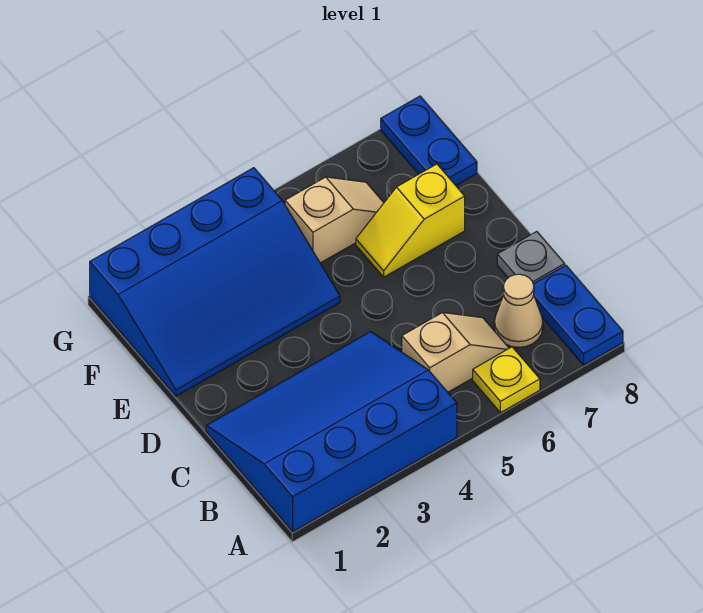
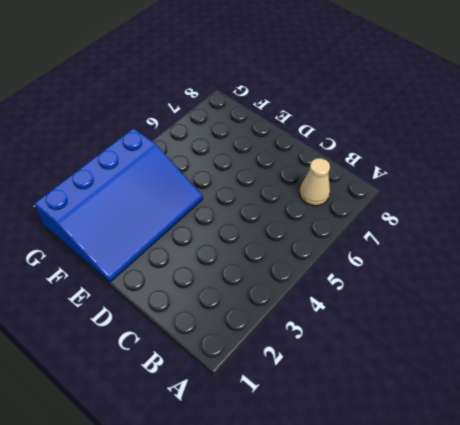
none -> blue slope A1:C4 level 1 top A
none -> yellow plate A6 level 1

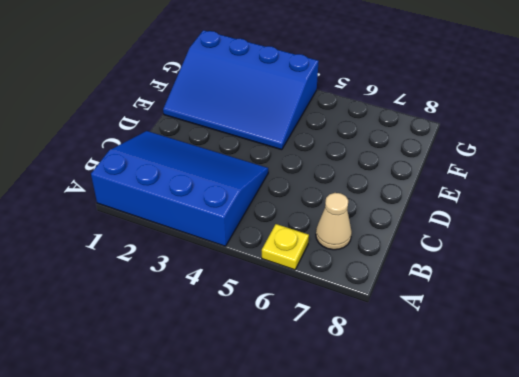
none -> blue plate A8:B8 level 1
none -> tan slope B5:B6 level 1 top 5

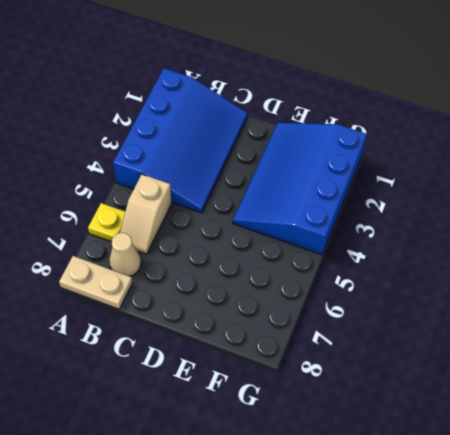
tan plate A8:B8 level 1 -> blue plate A8:B8 level 1
none -> grey plate C8 level 1
none -> yellow slope E6:E7 level 1 top 7

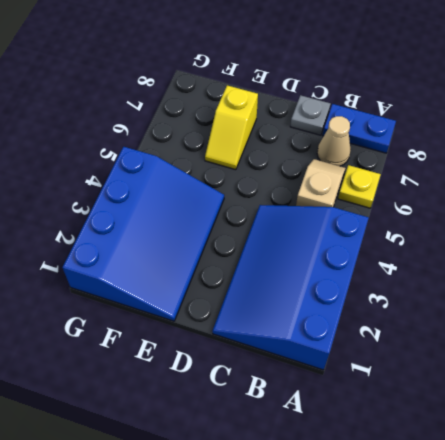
none -> tan slope F5:F6 level 1 top 5
none -> blue plate F8:G8 level 1

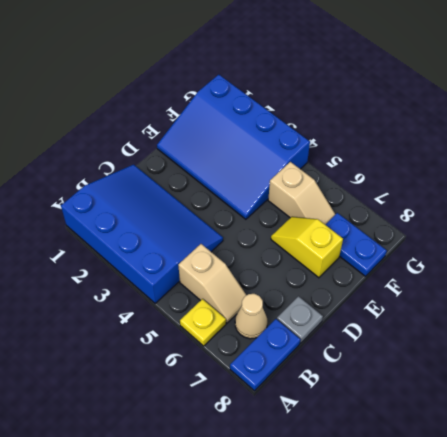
blue plate F7:F8 level 1 -> blue plate F8:G8 level 1

